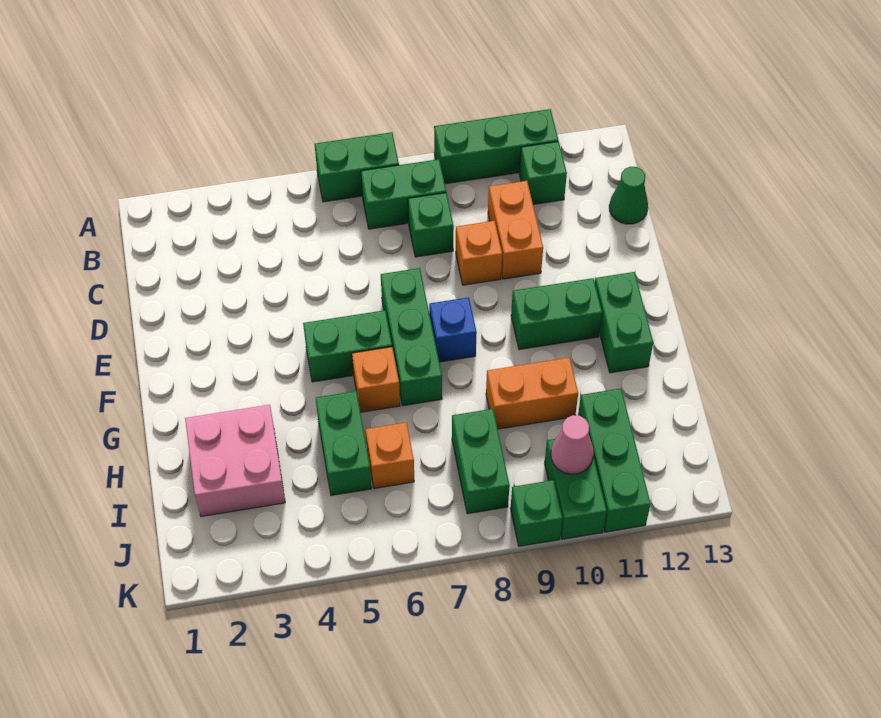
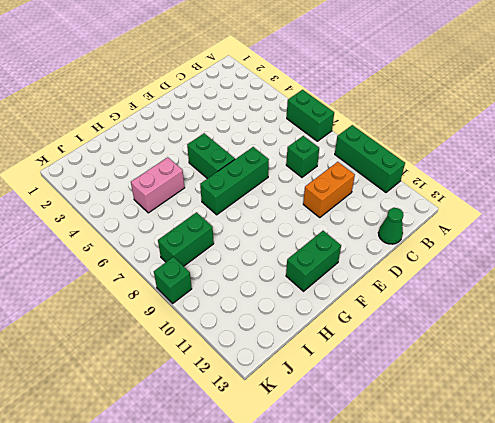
pink brick H5:I5 level 1 -> green brick H5:I5 level 1
none -> green brick B7:B8 level 1
none -> green brick B11 level 1
none -> orange brick D9 level 1

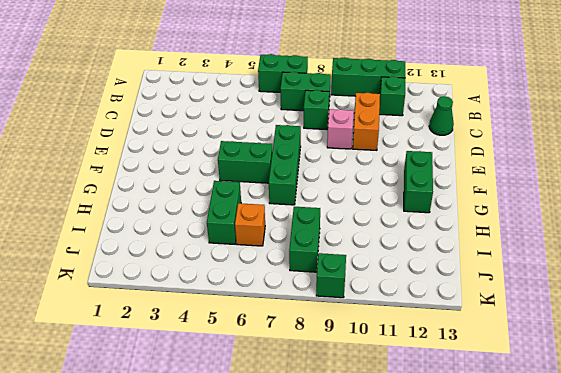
pink brick D9 level 1 -> orange brick D9 level 1
none -> blue brick F8 level 1
none -> green brick F10:F11 level 1
none -> orange brick G6 level 1

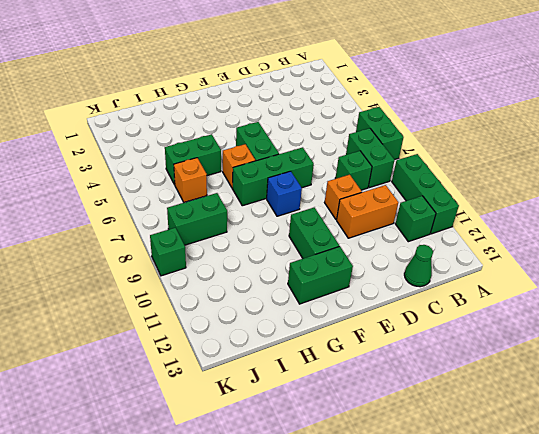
none -> pink brick H2:I3 level 1
none -> orange brick H9:H10 level 1
none -> green brick I11:K11 level 1

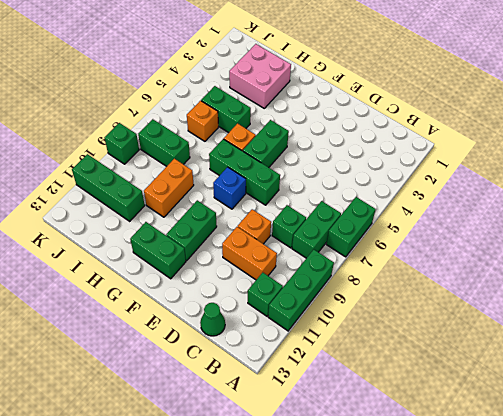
none -> green brick J10:K10 level 1
none -> pink cone J10 level 2

